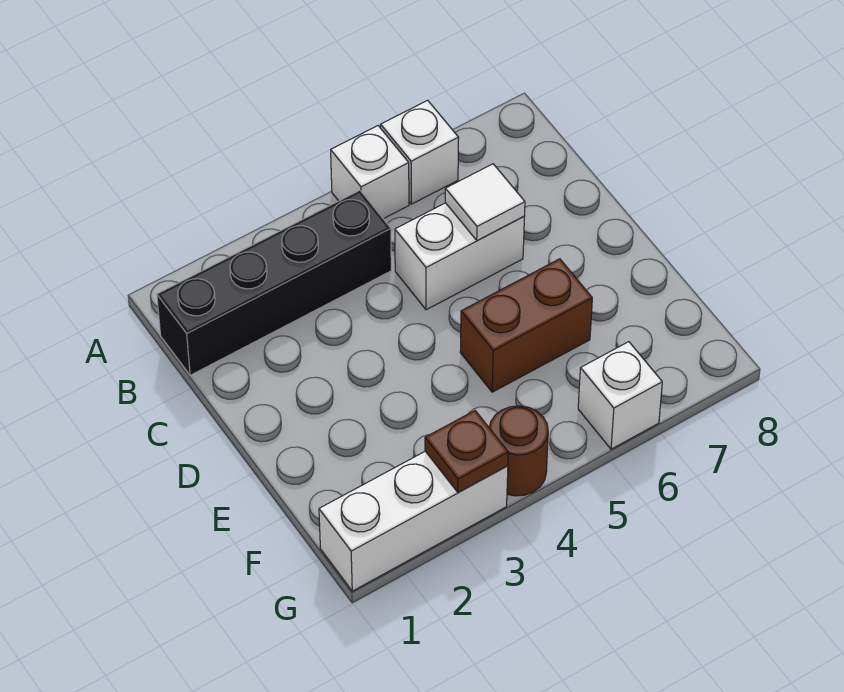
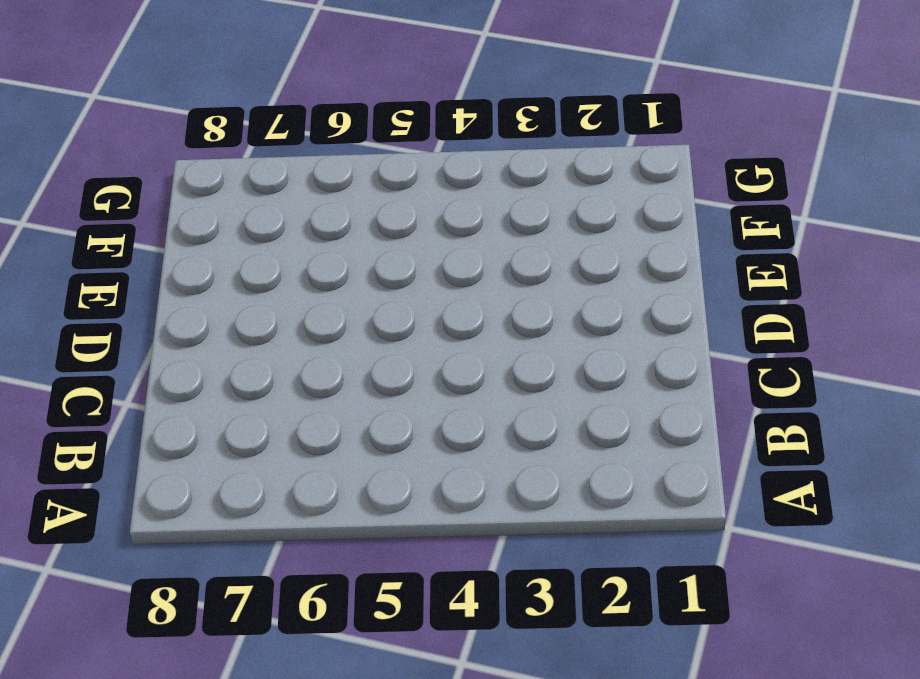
none -> white brick A5 level 1
none -> white brick A6 level 1

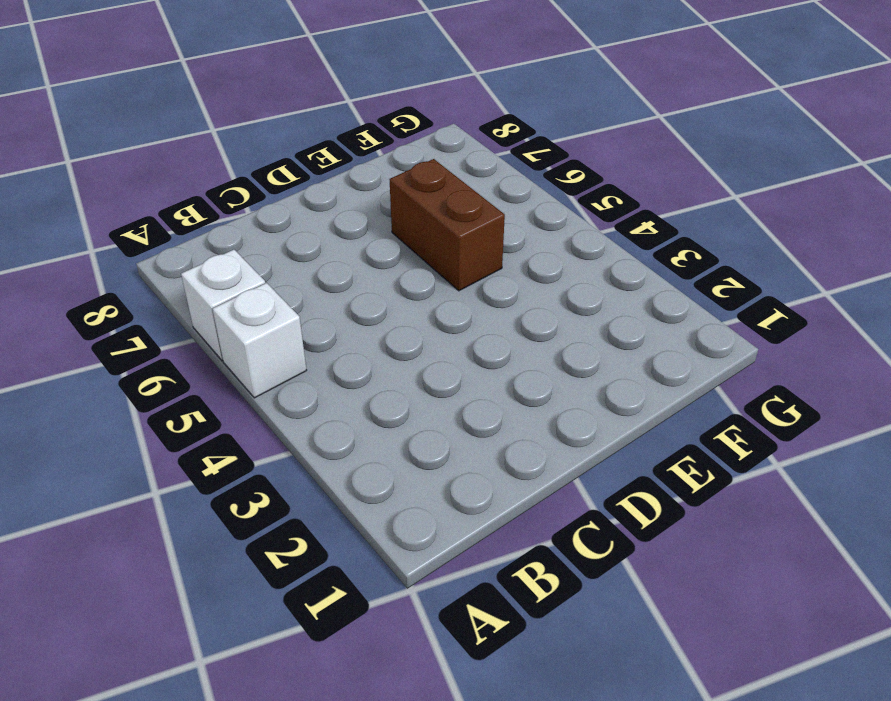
none -> black brick B1:B4 level 1
none -> white brick C5:C6 level 1

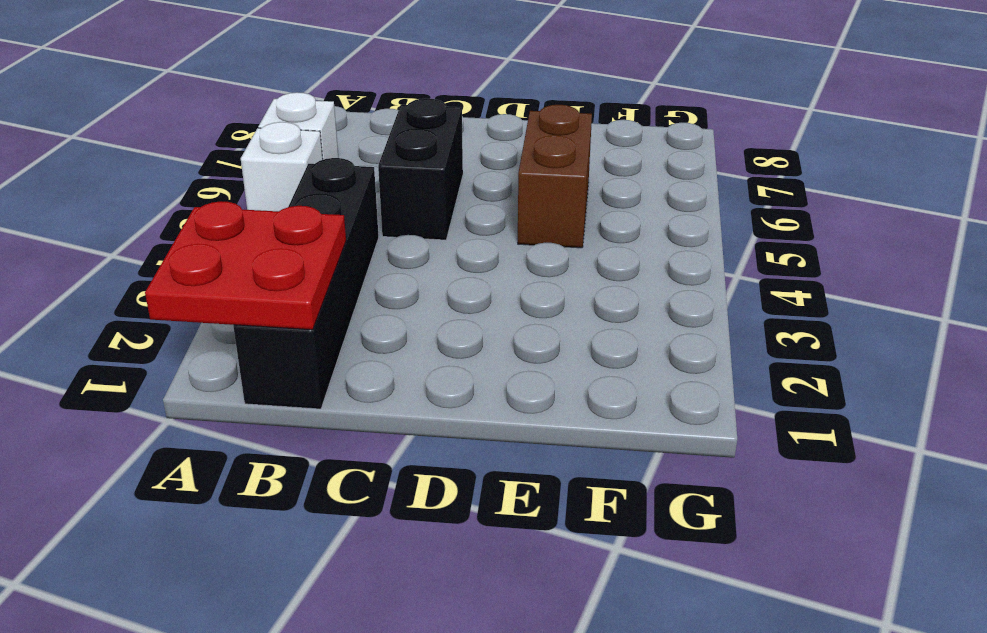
red plate A1:B2 level 2 -> none
black brick C5:C6 level 1 -> white brick C5:C6 level 1
none -> white brick G1:G3 level 1
none -> brown round brick G4 level 1

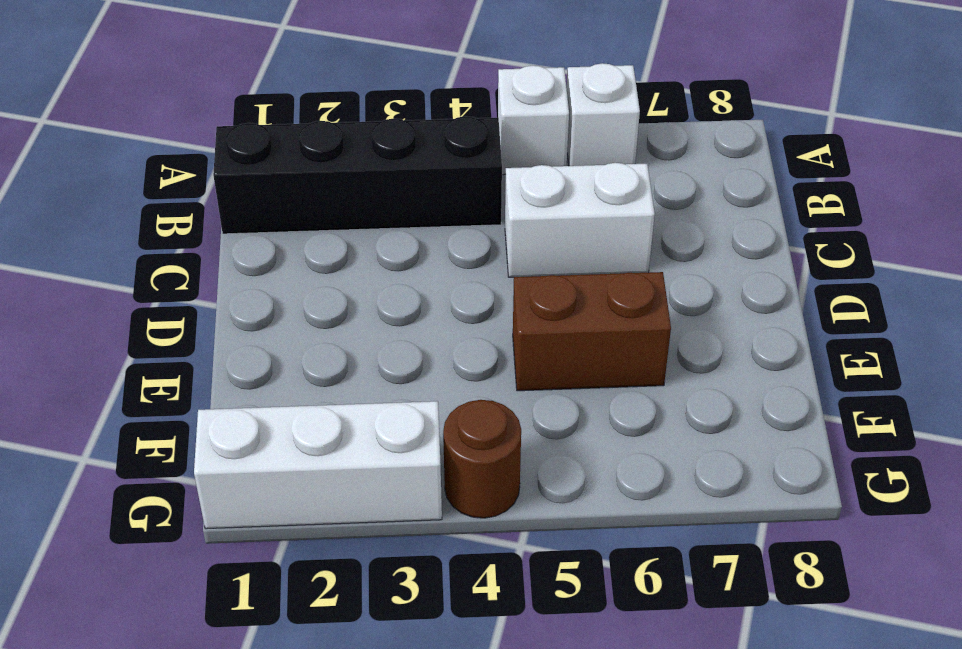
none -> white brick G6 level 1
none -> white tile C6 level 2

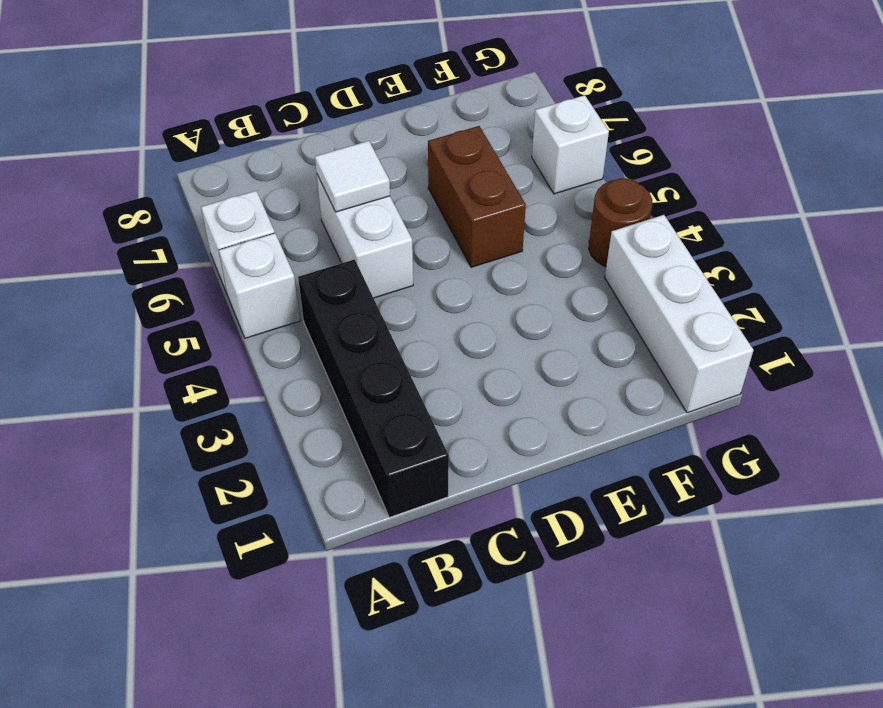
none -> brown plate G3 level 2

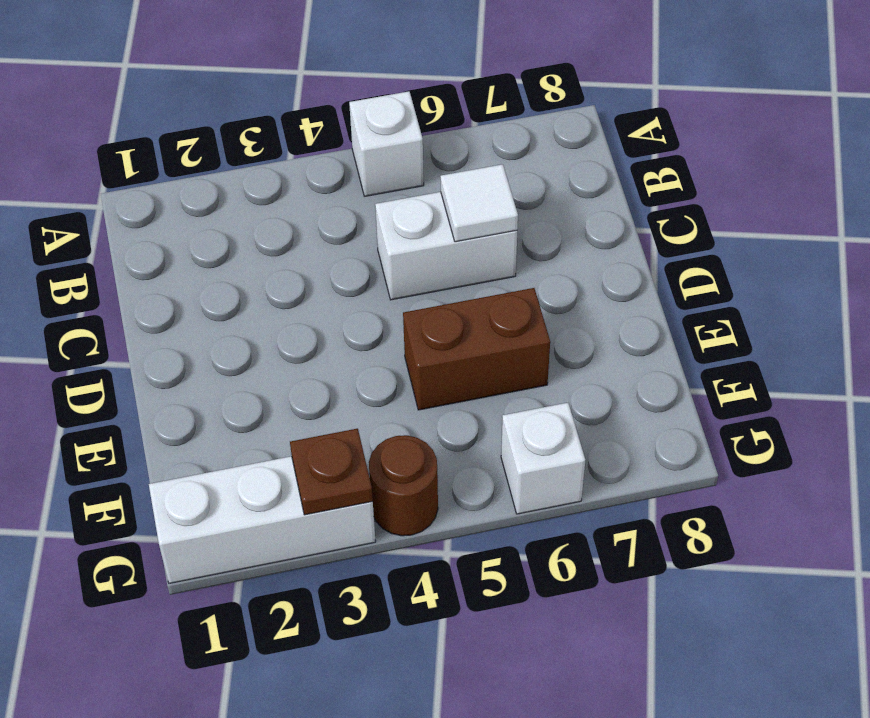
none -> white brick A6 level 1
none -> black brick B1:B4 level 1

